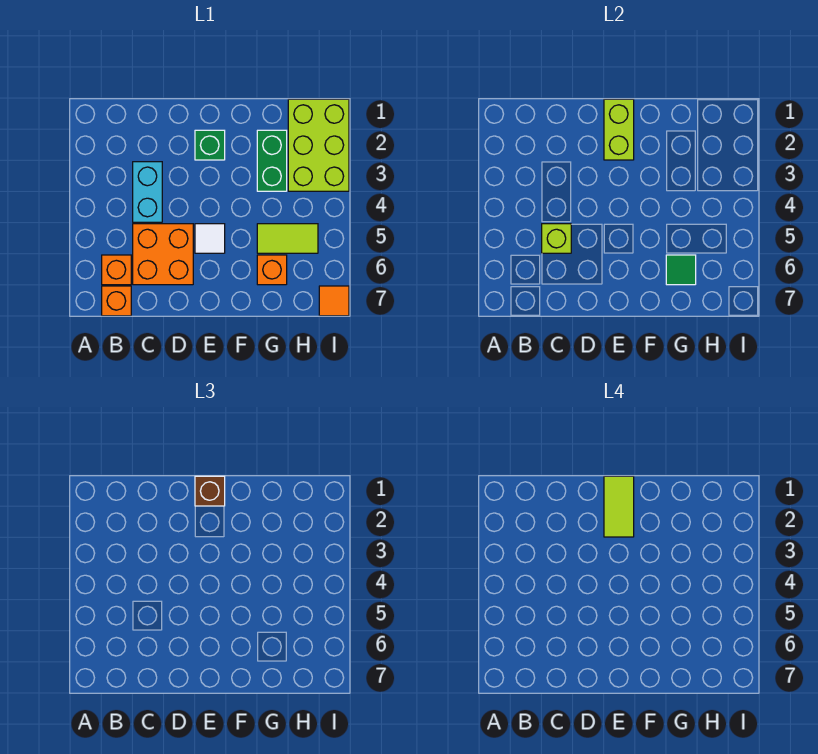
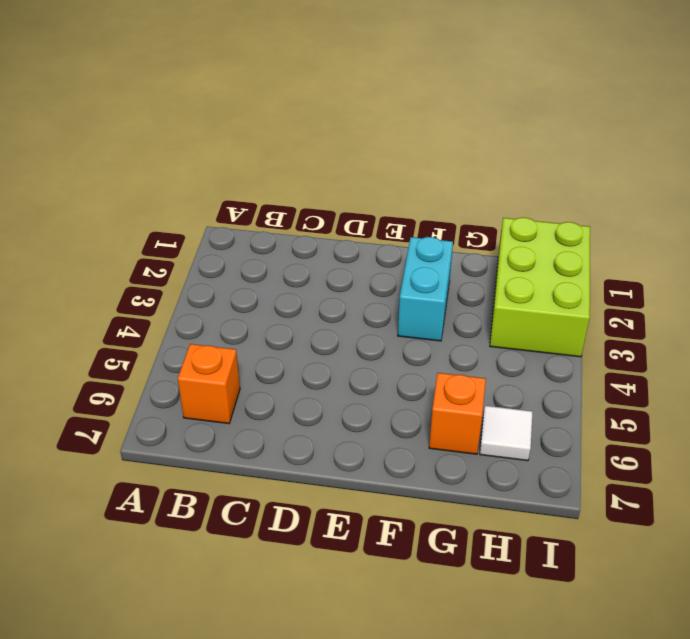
cyan brick F2:F3 level 1 -> cyan brick C3:C4 level 1
white tile H6 level 1 -> white tile E5 level 1
none -> orange brick B7 level 1
none -> orange brick C5:D6 level 1
none -> green brick E2 level 1

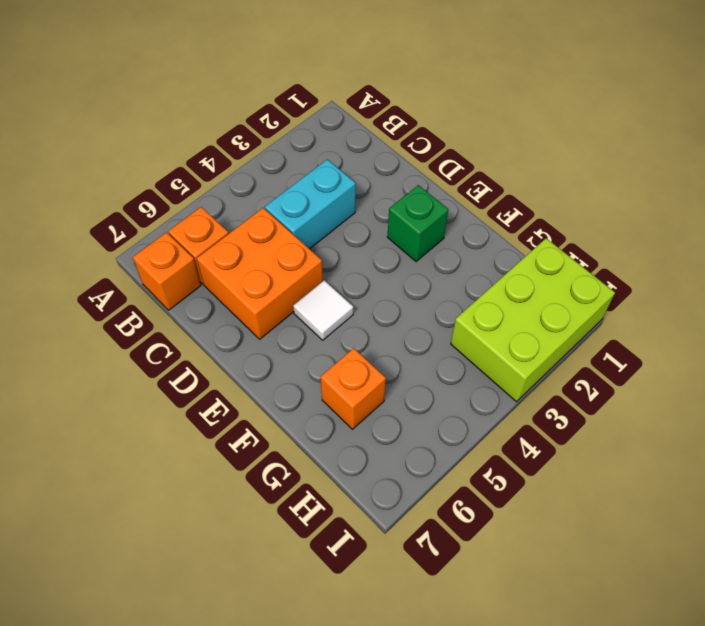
none -> green brick G2:G3 level 1
none -> lime tile G5:H5 level 1
none -> orange tile I7 level 1

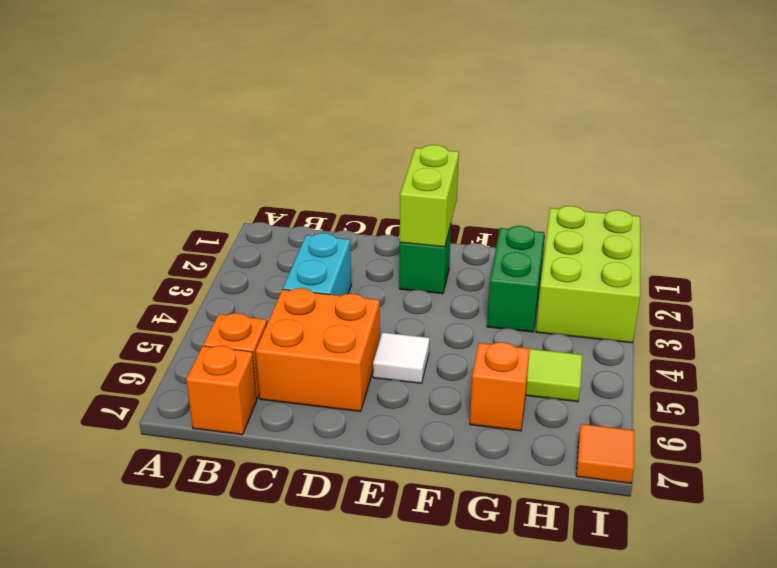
none -> lime brick C5 level 2
none -> green tile G6 level 2
none -> brown brick E1 level 3

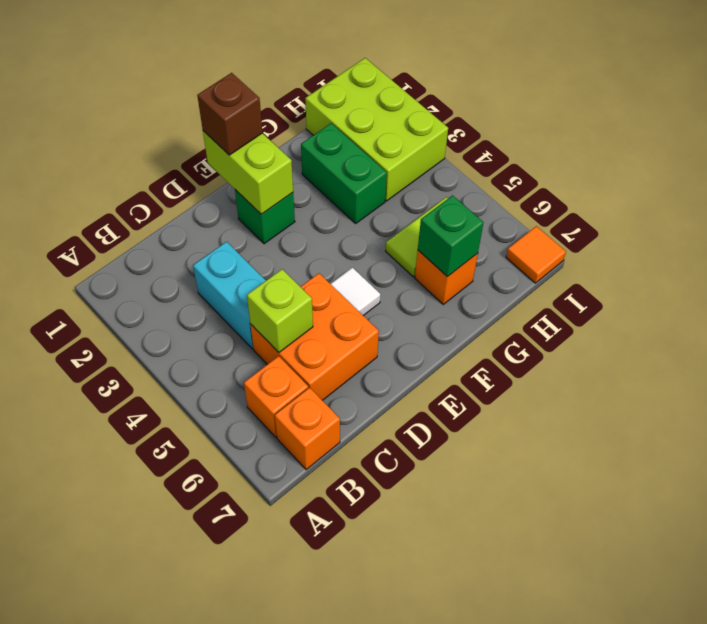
green brick G6 level 2 -> green tile G6 level 2
none -> lime tile E1:E2 level 4

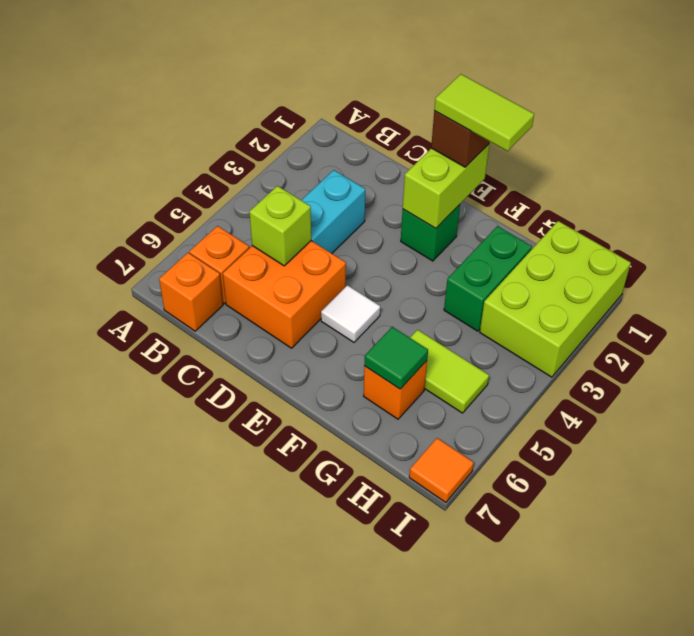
lime tile E1:F1 level 4 -> lime tile E1:E2 level 4

